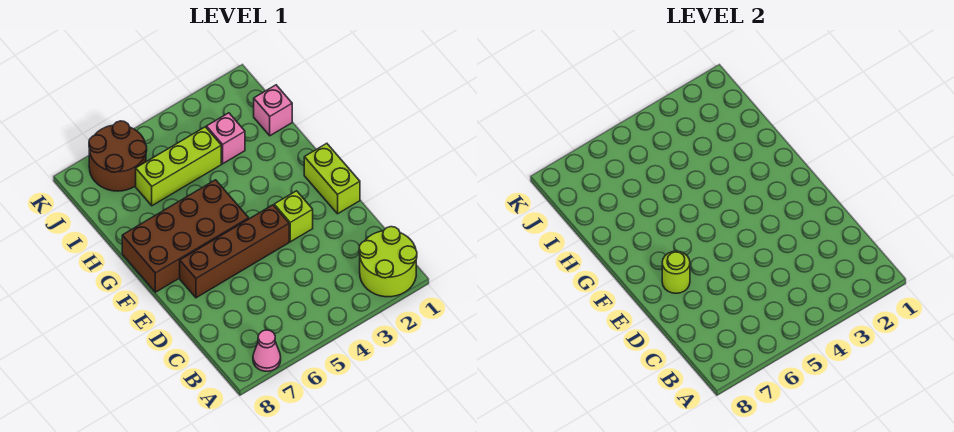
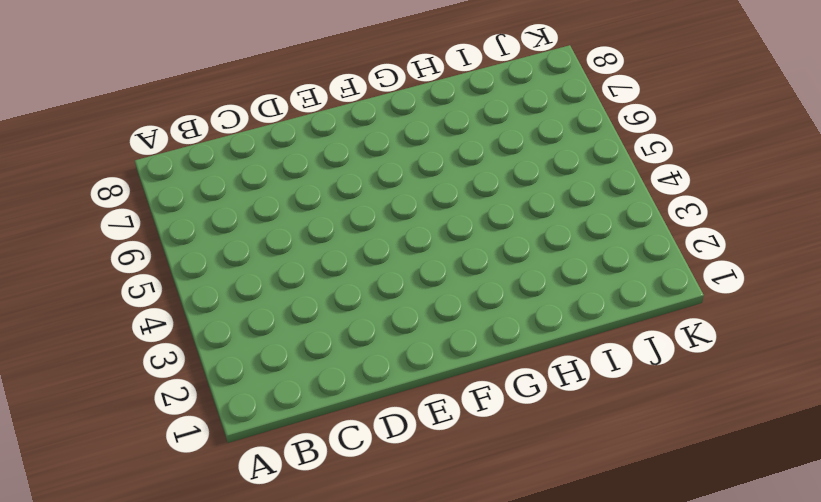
none -> lime round brick A1:B2 level 1
none -> pink cone A7 level 1

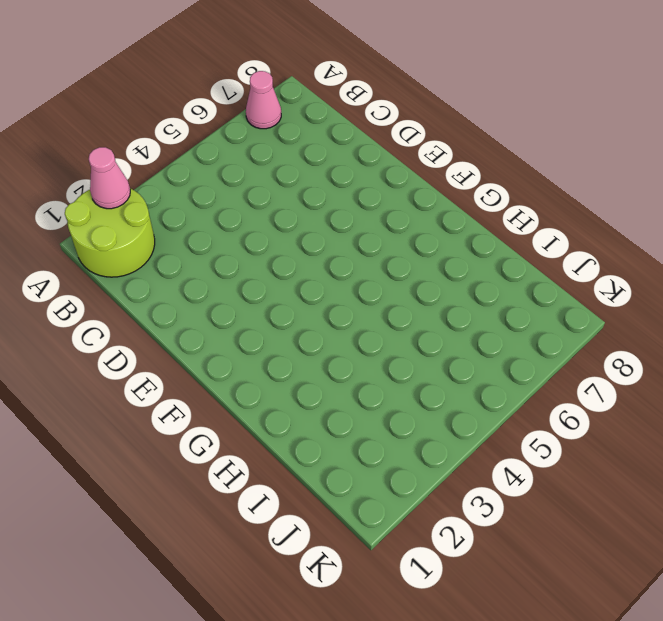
pink cone A2 level 2 -> none
none -> lime brick E1:F1 level 1
none -> lime brick E3 level 1

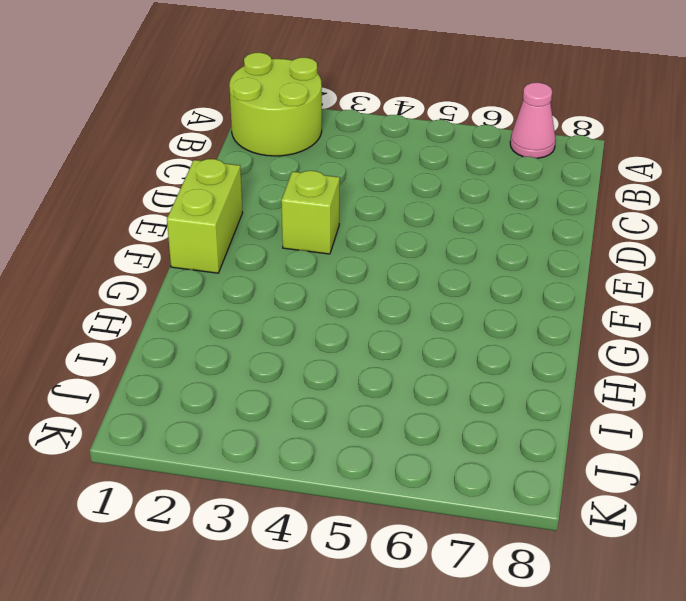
none -> brown brick E4:E7 level 1
none -> brown brick F5:G8 level 1

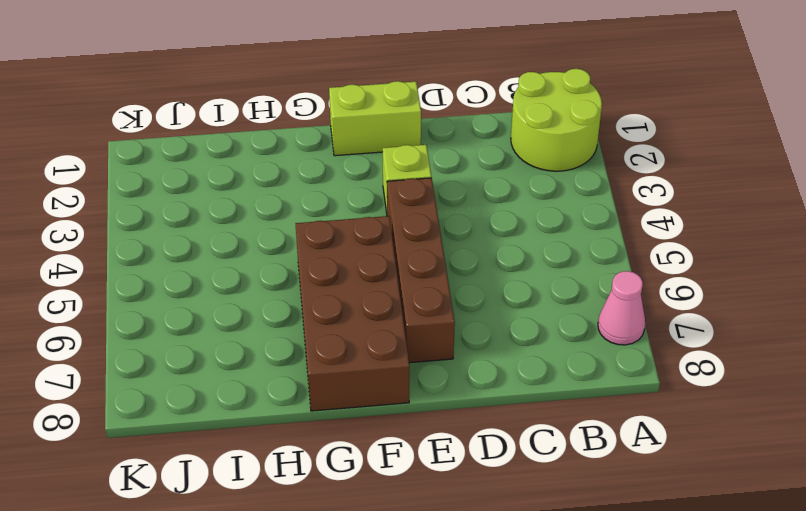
none -> pink brick I1 level 1
none -> pink brick I3 level 1

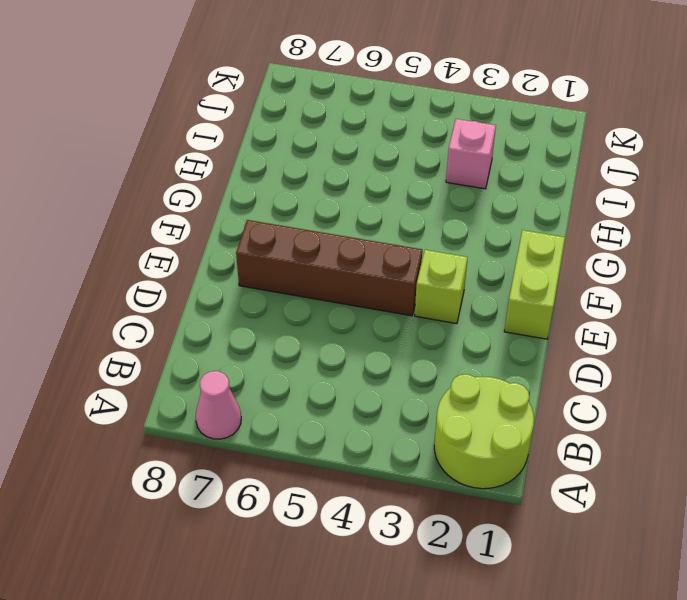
none -> brown brick F5:G8 level 1
none -> pink brick I1 level 1

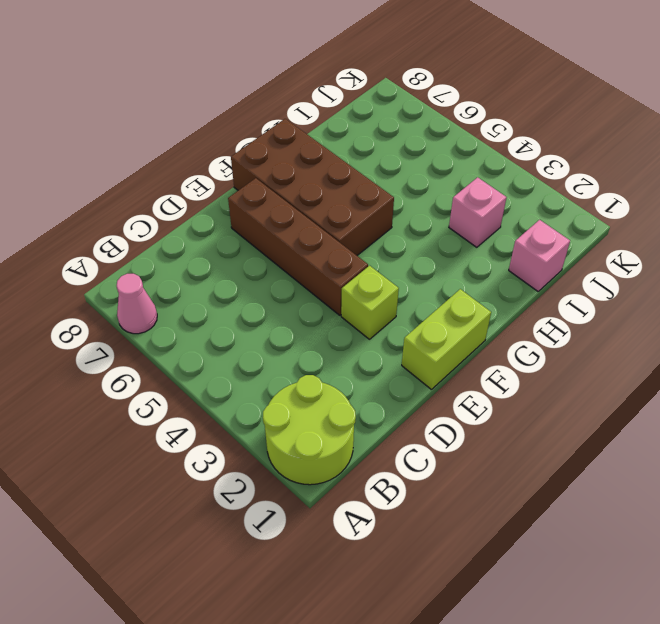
none -> lime brick I4:I6 level 1
none -> brown round brick J6:K7 level 1

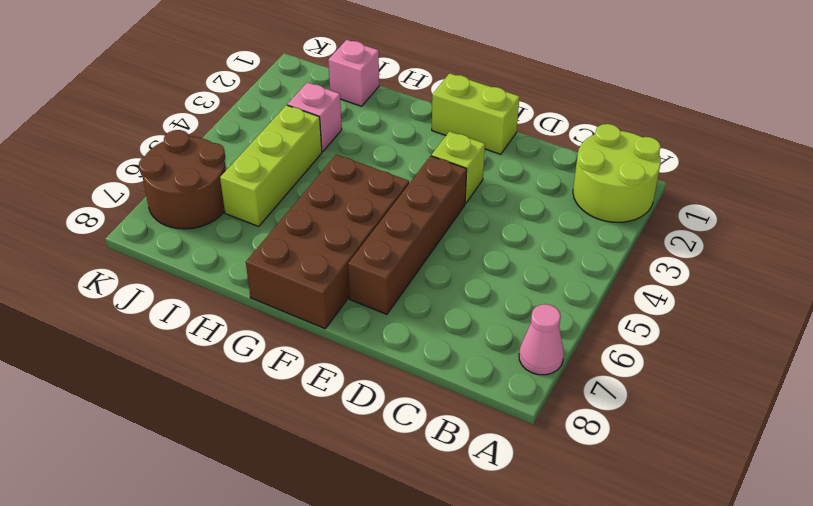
none -> lime round brick E7 level 2

